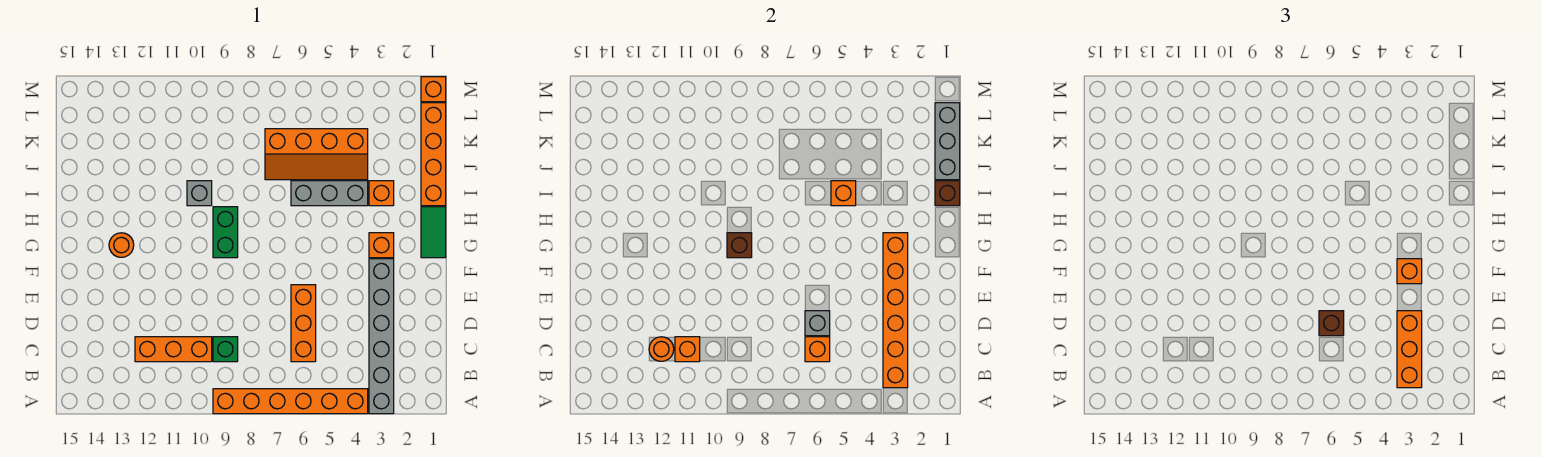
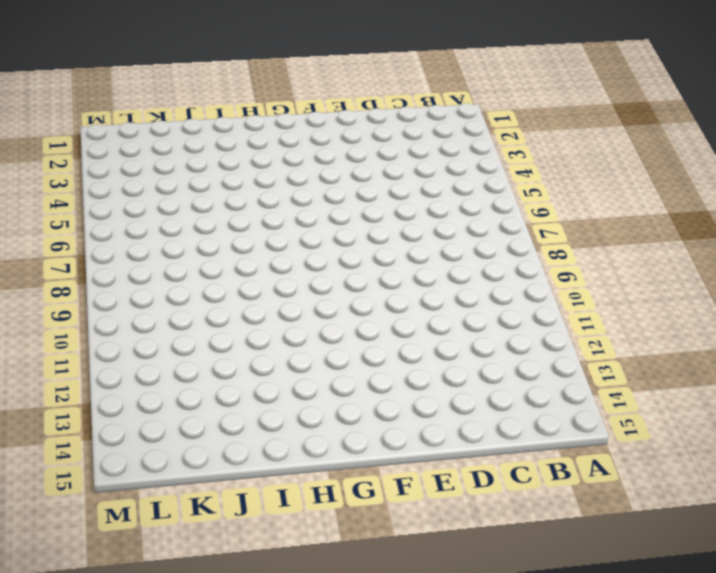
none -> grey brick A3:F3 level 1
none -> orange brick A4:A9 level 1
none -> orange brick C6:E6 level 1

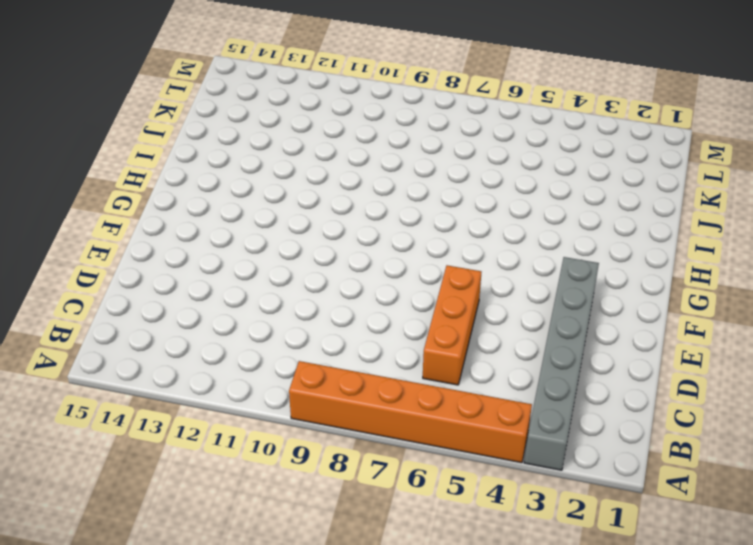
none -> green brick C9 level 1
none -> orange brick C10:C12 level 1
none -> green tile G1:H1 level 1

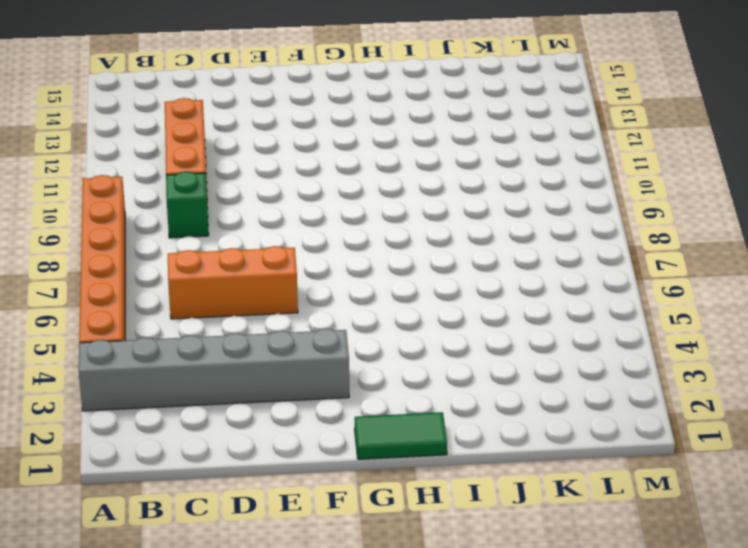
none -> orange brick G3 level 1
none -> green brick G9:H9 level 1
none -> orange round brick G13 level 1

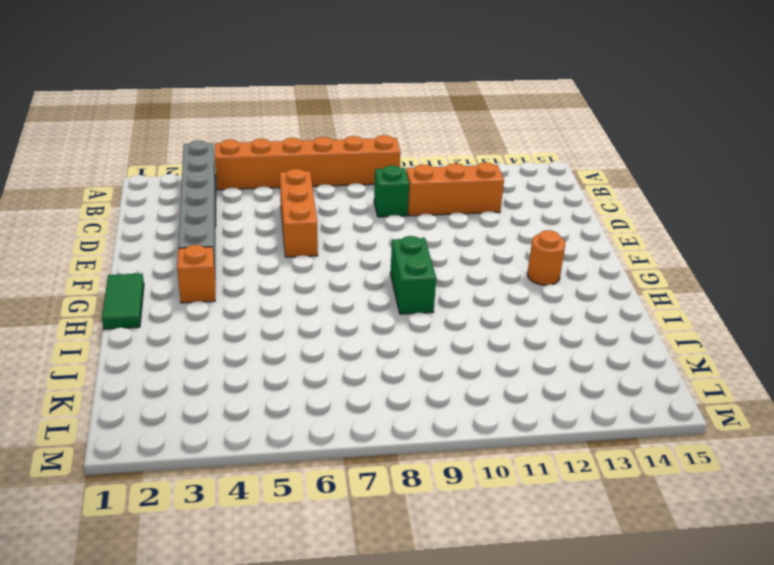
none -> orange brick I1:L1 level 1
none -> orange brick I3 level 1
none -> grey brick I4:I6 level 1

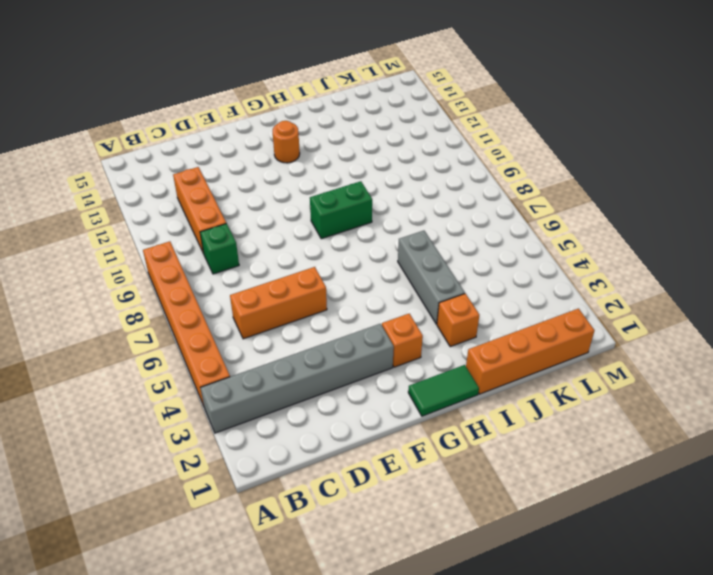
none -> grey brick I10 level 1
none -> orange slope J4:K7 level 1 top K
none -> orange brick M1 level 1

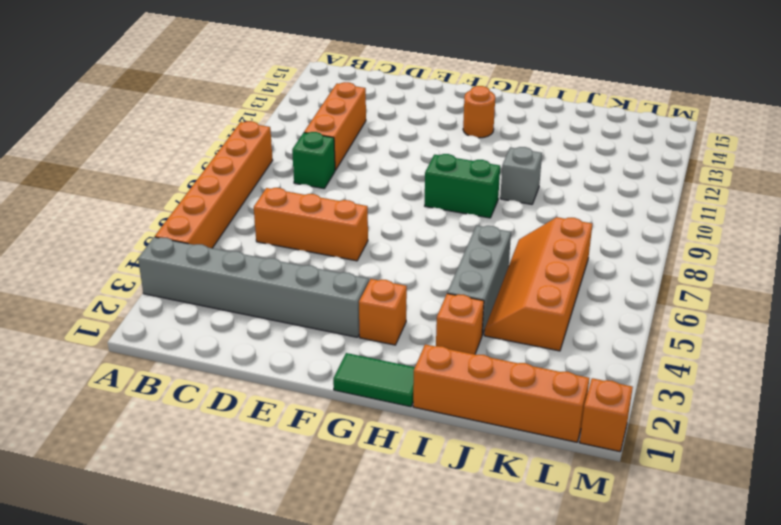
none -> orange brick B3:G3 level 2
none -> orange brick C6 level 2
none -> orange brick C11 level 2

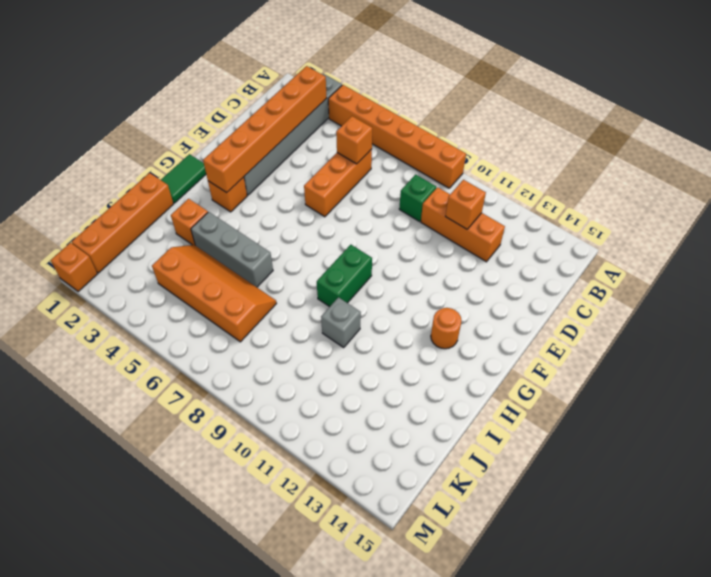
none -> orange round brick C12 level 2
none -> grey brick D6 level 2
none -> brown brick G9 level 2

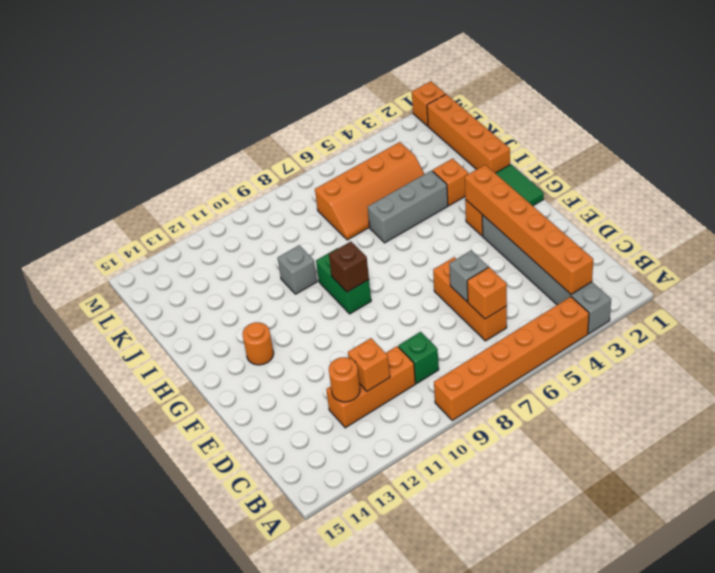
none -> brown brick I1 level 2
none -> orange brick I5 level 2
none -> grey brick J1:L1 level 2

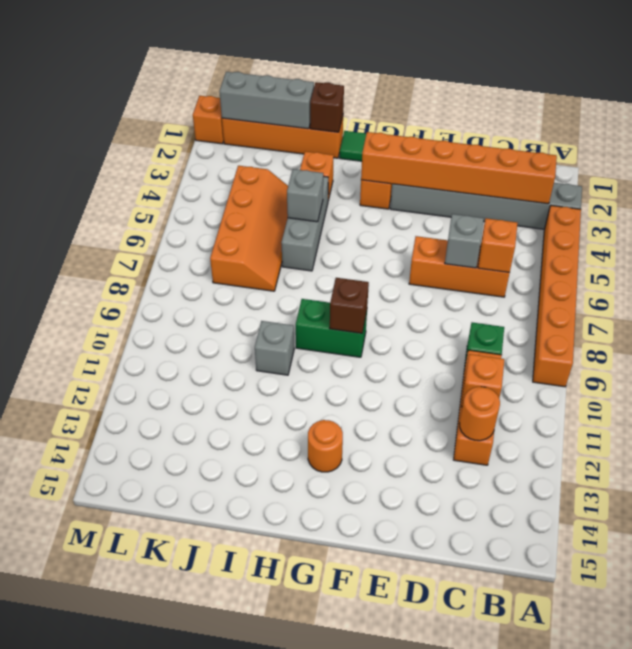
grey brick I5 level 2 -> orange brick I5 level 2
none -> orange brick B3:D3 level 3
none -> brown brick D6 level 3
none -> orange brick F3 level 3

